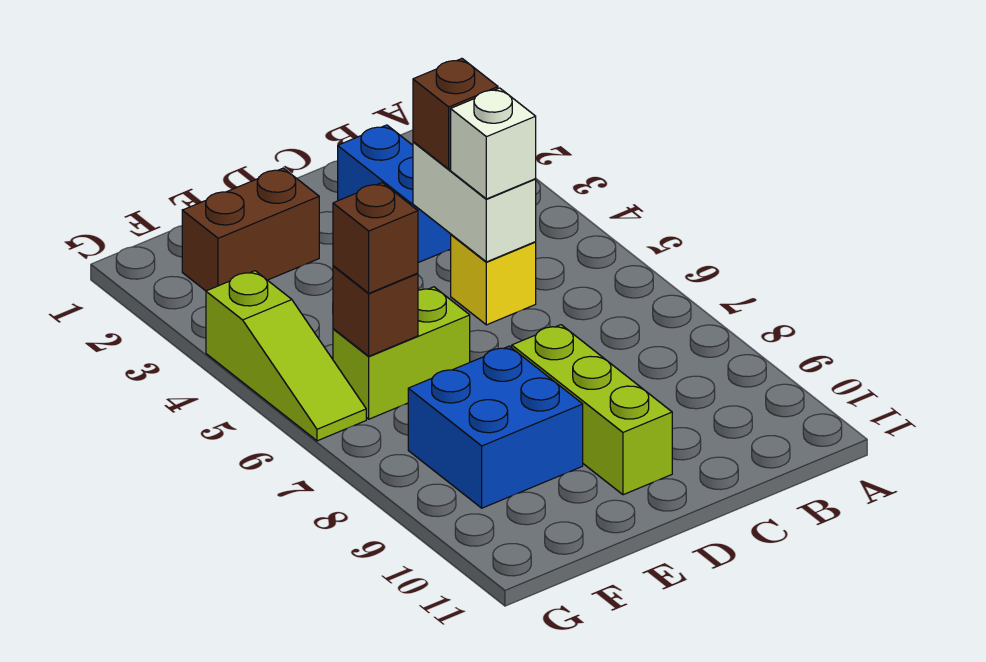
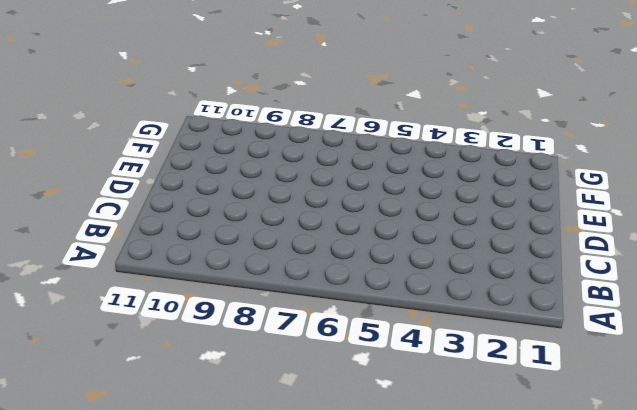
none -> blue brick C2:C3 level 1
none -> yellow brick C5 level 1
none -> lime brick D8:D10 level 1

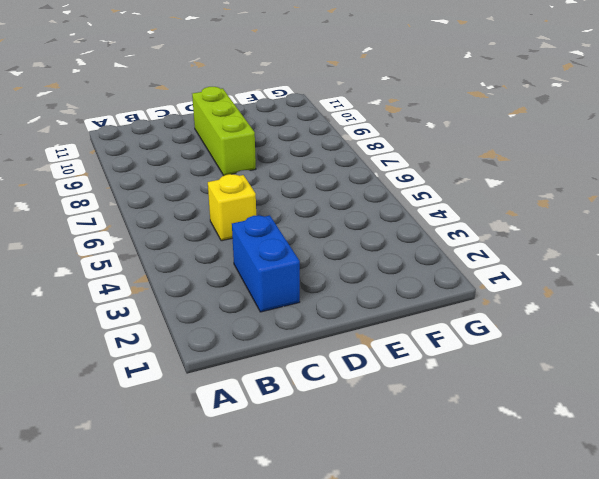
none -> brown brick E2:F2 level 1
none -> lime brick E6:F6 level 1
none -> blue brick E8:F9 level 1

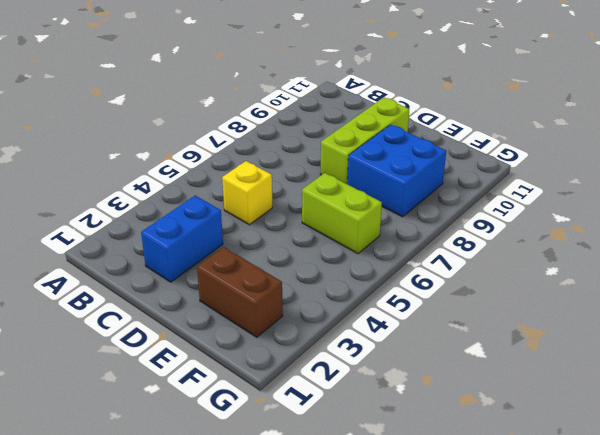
none -> lime slope G4:G6 level 1 top 4
none -> white brick C4:C5 level 2
none -> brown brick F6 level 2

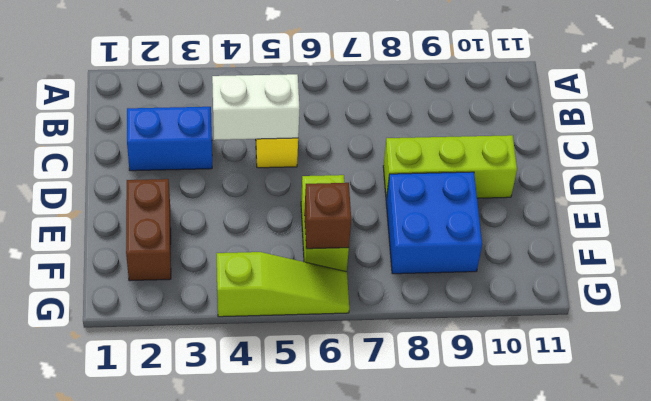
none -> brown brick C4 level 3
none -> white brick C5 level 3
none -> brown brick F6 level 3

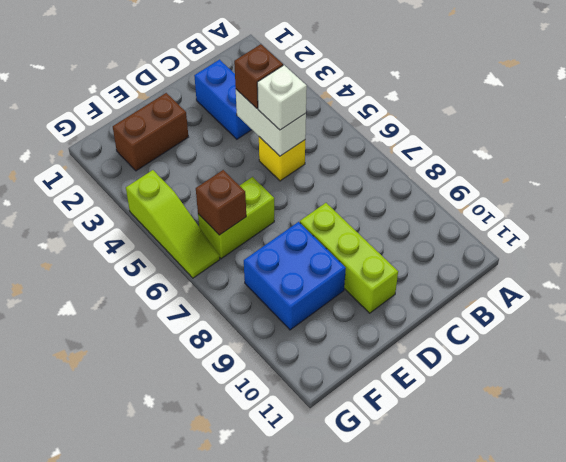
none -> brown brick F6 level 3

